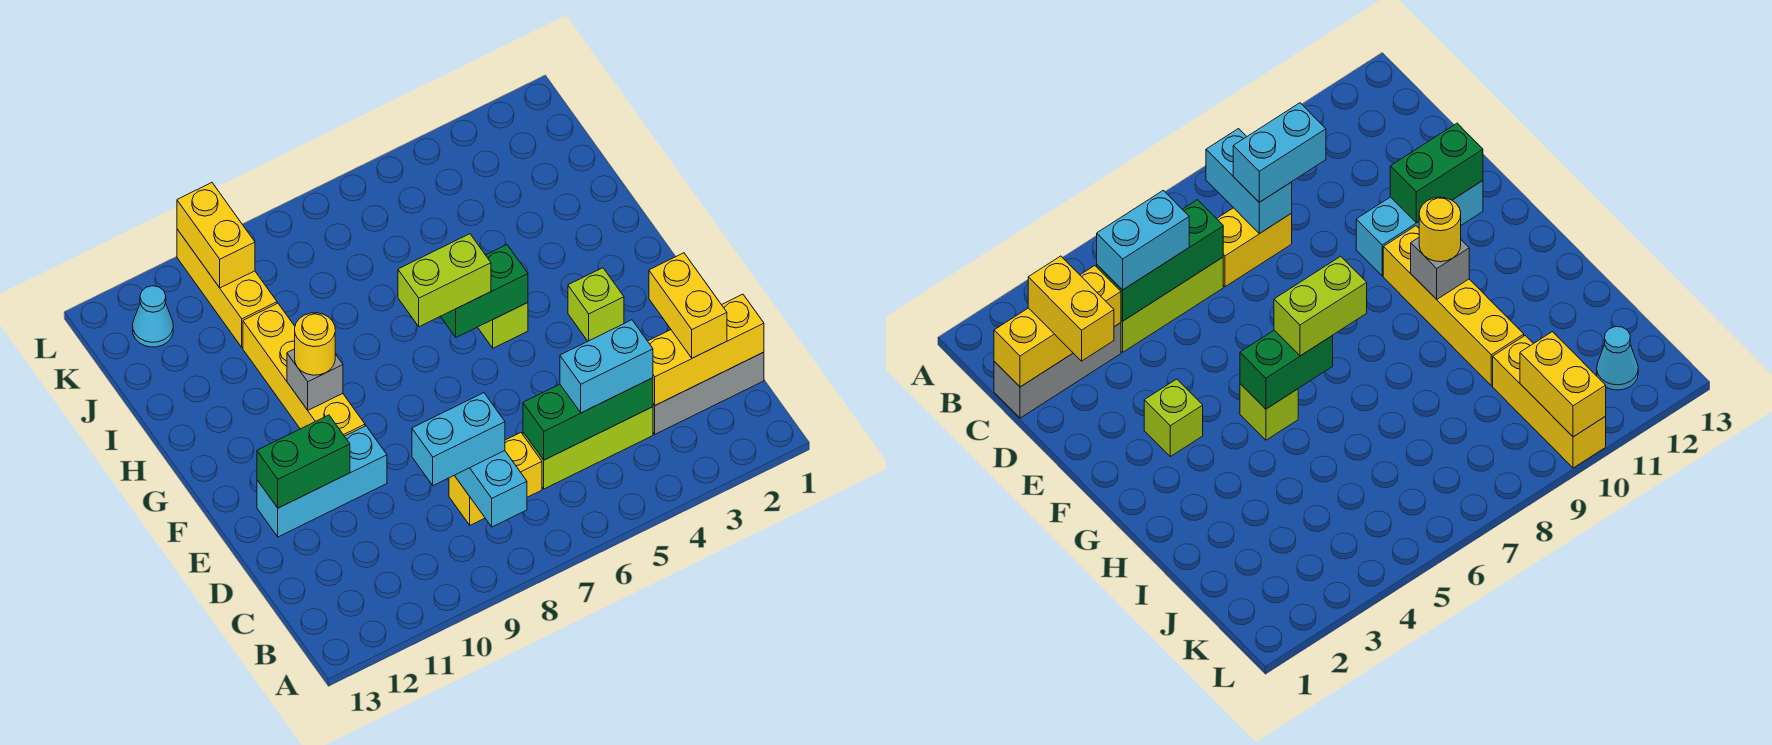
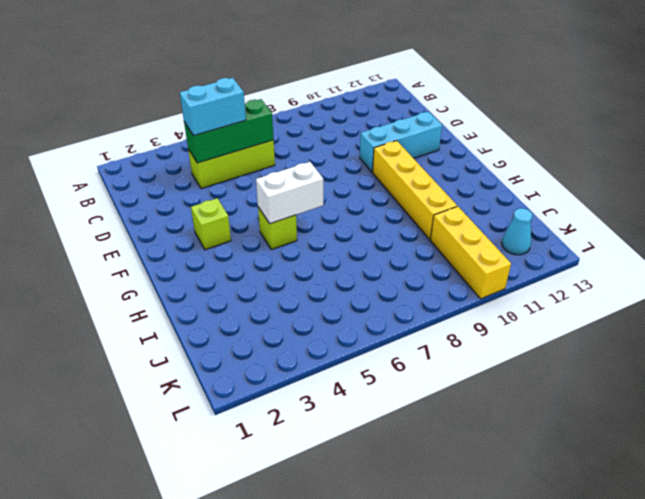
white brick G5:G6 level 2 -> green brick G5:G6 level 2
none -> grey brick C1:C3 level 1
none -> yellow brick C7:C8 level 1
none -> cyan brick B8:C8 level 2

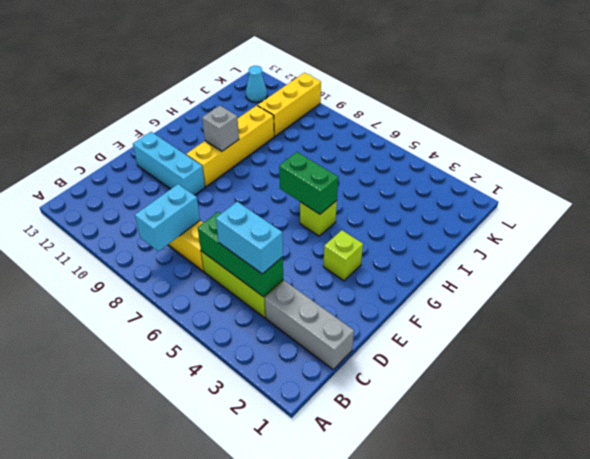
none -> yellow brick C1:C3 level 2
none -> green brick E11:E12 level 2
none -> yellow brick K10:L10 level 2

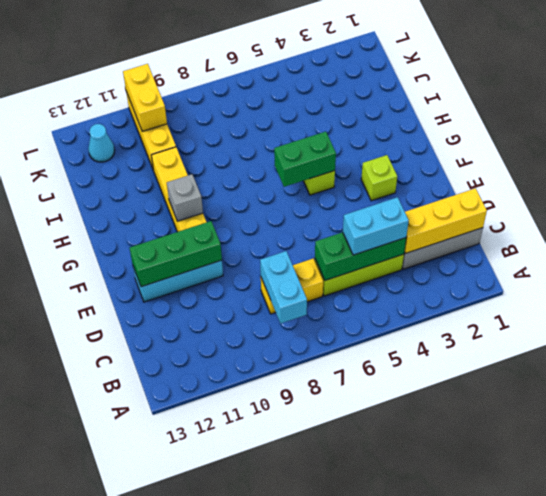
green brick E10:E12 level 2 -> green brick E11:E12 level 2
none -> yellow brick C2:D2 level 3
none -> cyan brick C8:C9 level 3
none -> lime brick G6:G7 level 3

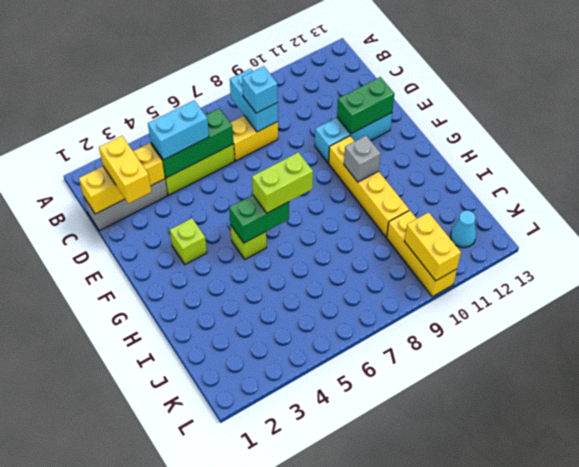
cyan brick C8 level 3 -> cyan brick C8:C9 level 3
none -> yellow round brick G10 level 3

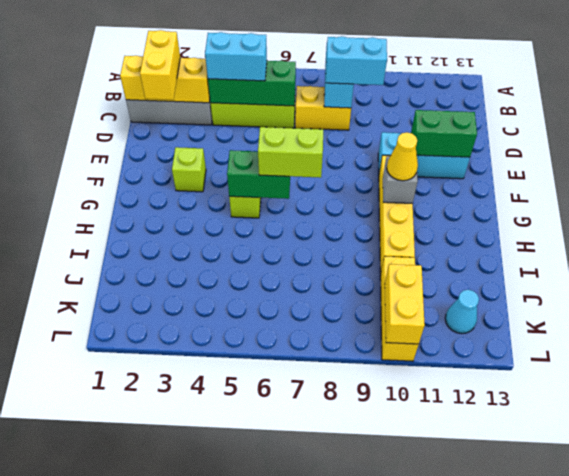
yellow cone G10 level 3 -> yellow round brick G10 level 3

